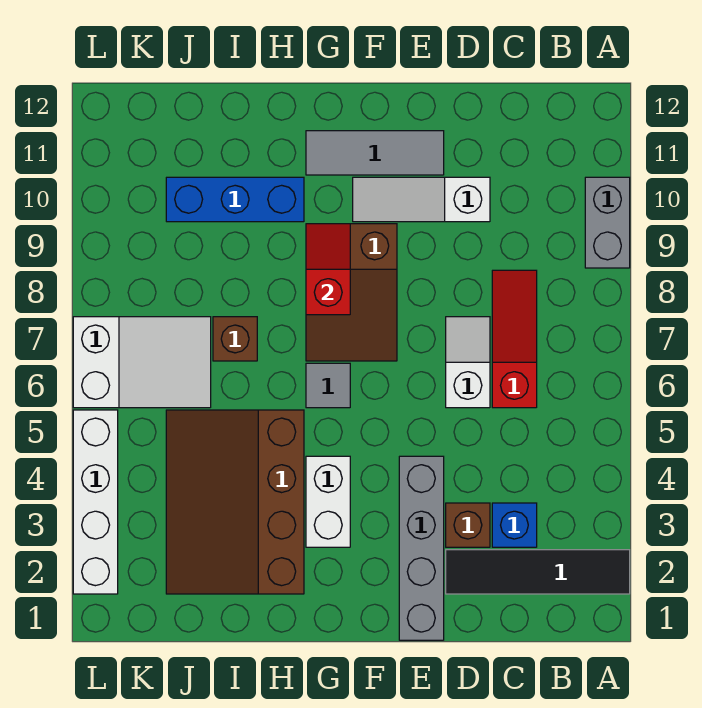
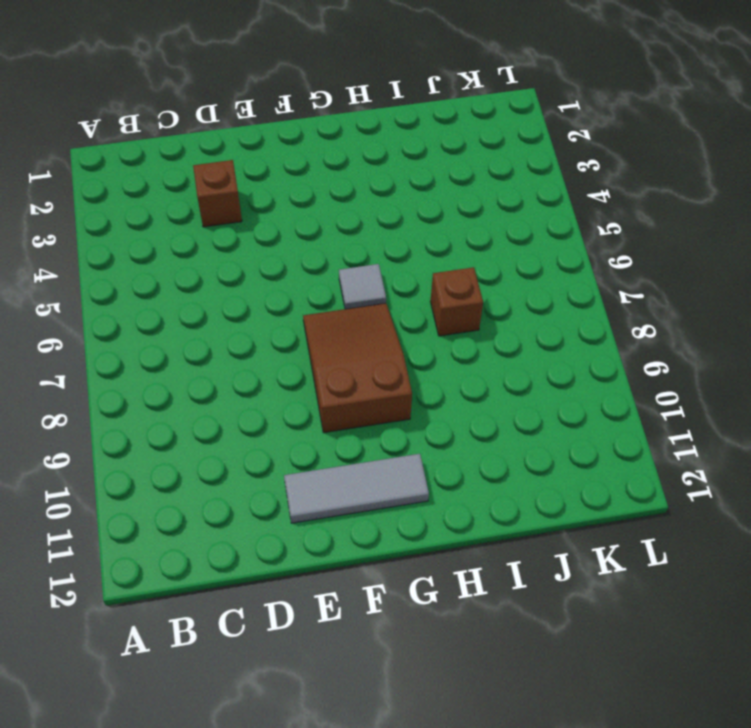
none -> black tile A2:D2 level 1
none -> grey brick A9:A10 level 1
none -> blue brick C3 level 1

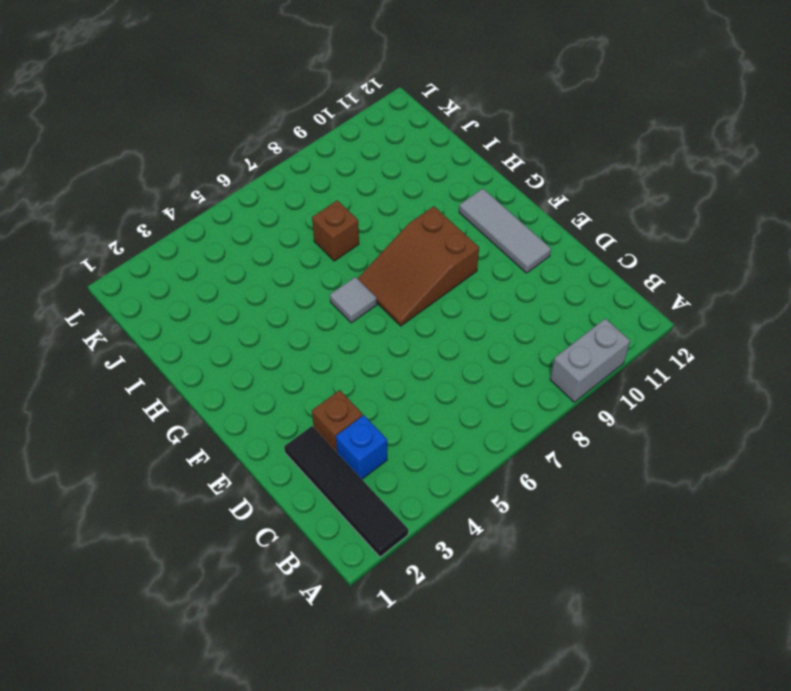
none -> red slope C6:C8 level 1 top 6
none -> white slope D6:D7 level 1 top 6
none -> white slope D10:F10 level 1 top D

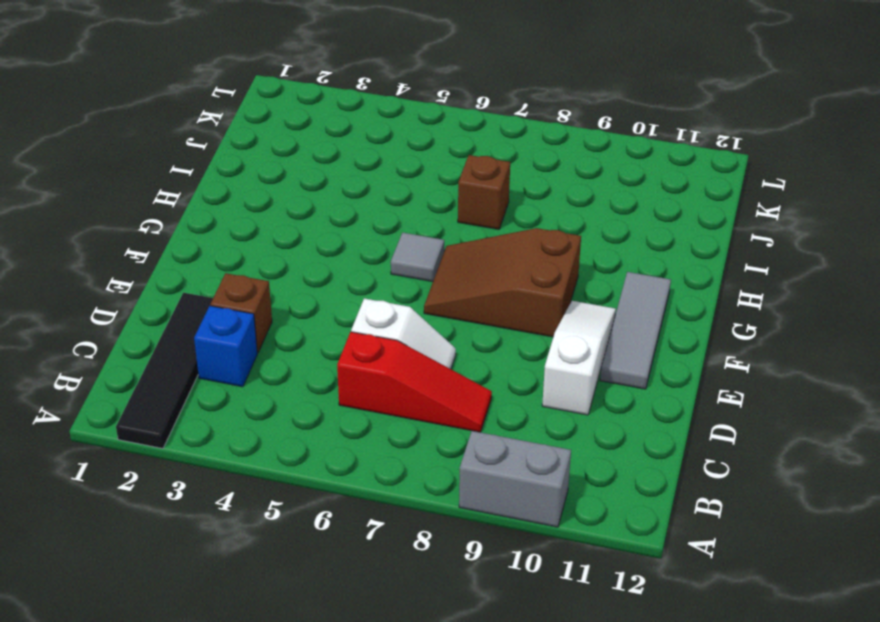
none -> grey brick E1:E4 level 1
none -> white brick G3:G4 level 1
none -> brown slope H2:J5 level 1 top H

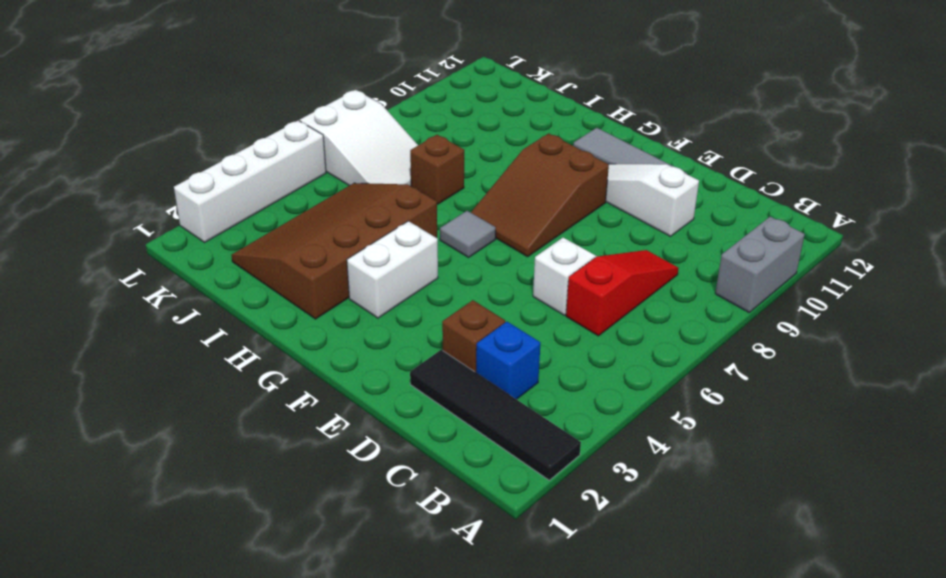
none -> grey brick E1:E4 level 1
none -> blue brick H10:J10 level 1
none -> red slope G8:G9 level 2 top 8

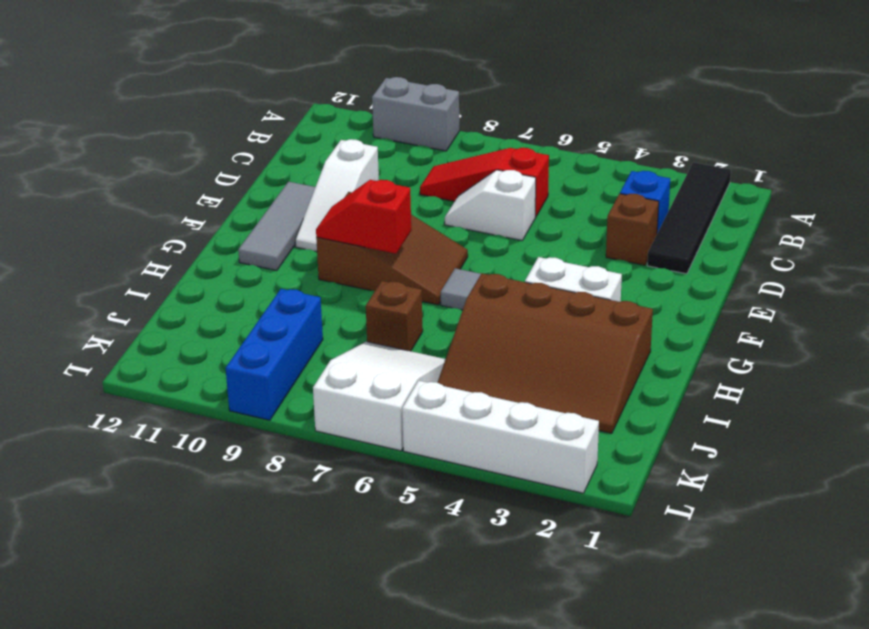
blue brick J9:L9 level 1 -> blue brick H10:J10 level 1
none -> grey brick E1:E4 level 1

